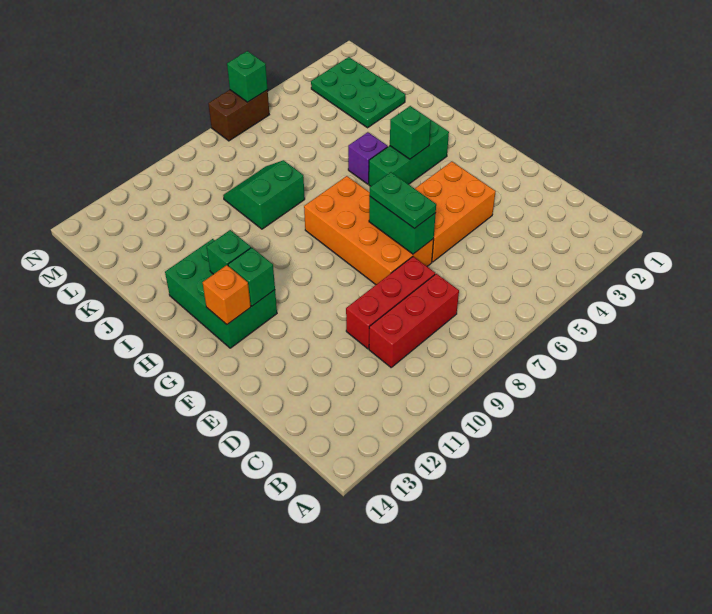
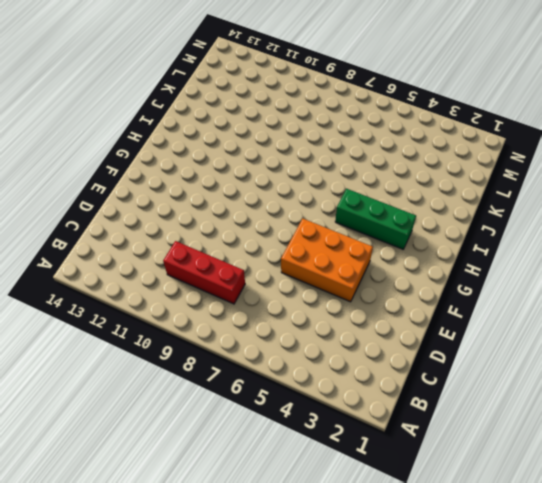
none -> red brick D8:D10 level 1
none -> orange brick E7:H8 level 1
none -> green brick G12:I13 level 1

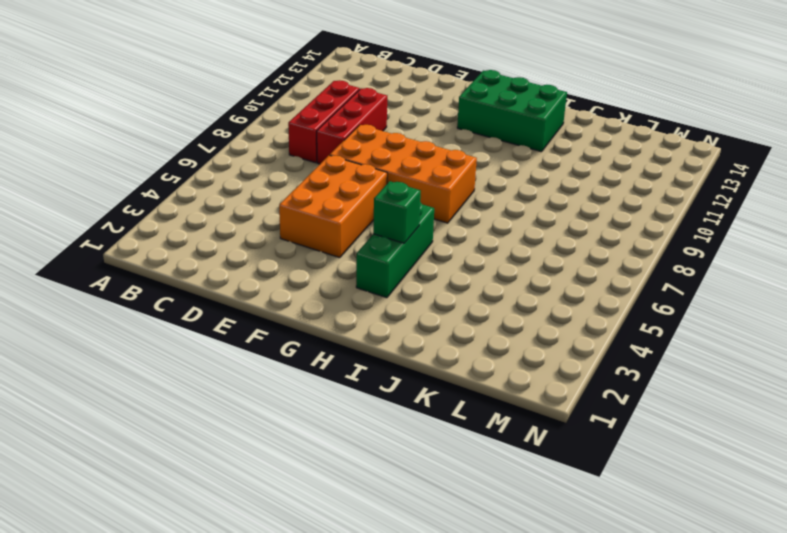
none -> purple brick I5 level 1
none -> green slope J8:K9 level 1 top J
none -> green plate K2:M3 level 1

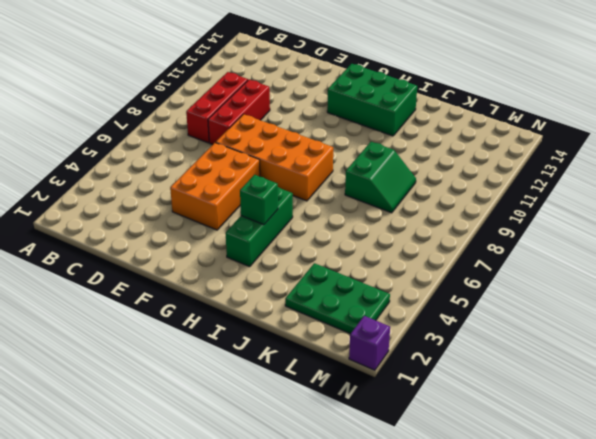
purple brick N1 level 1 -> purple brick I5 level 1
none -> brown brick N6:N7 level 1
none -> green brick E7:F7 level 2
none -> green brick G12 level 2

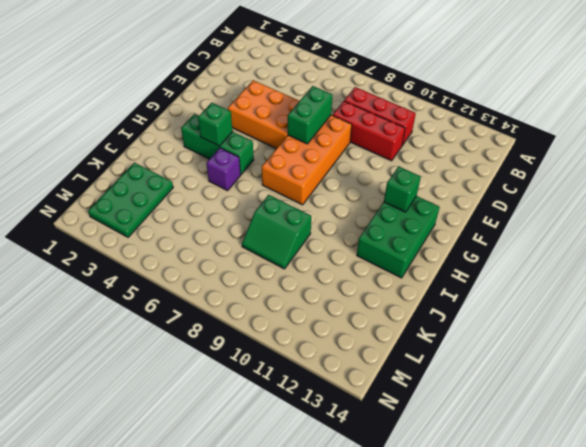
none -> brown brick N6:N7 level 1
none -> orange brick G13 level 2
none -> green brick H12 level 2

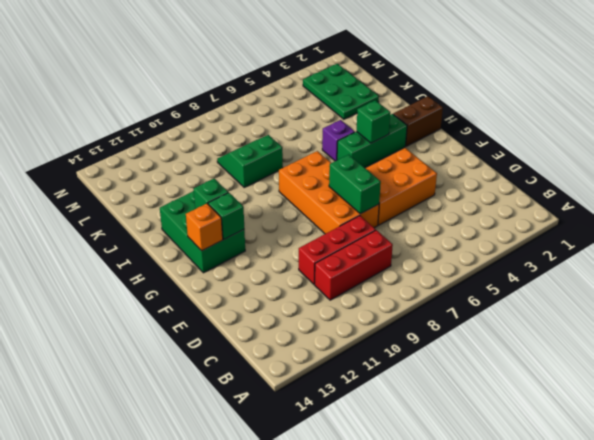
brown brick H1:H2 level 1 -> brown brick N6:N7 level 1
none -> green brick N6 level 2
none -> green plate E7:F7 level 3

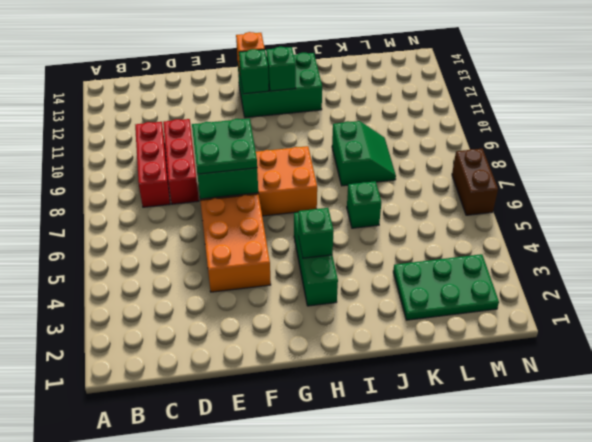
green plate E7:F8 level 3 -> green plate E7:F7 level 3
green brick J6 level 1 -> green brick N6 level 2
none -> purple brick I5 level 1

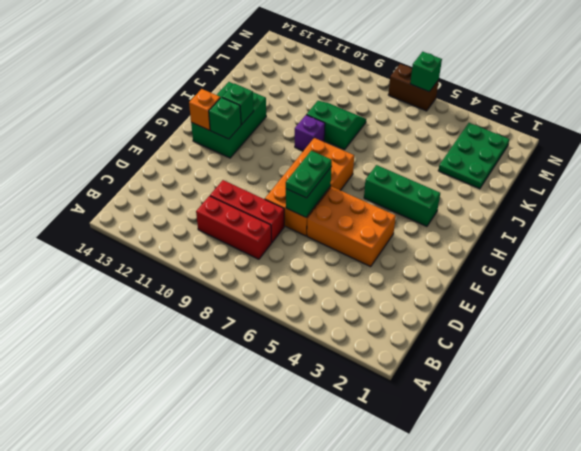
purple brick I9 level 1 -> purple brick I5 level 1
none -> green brick H4 level 2

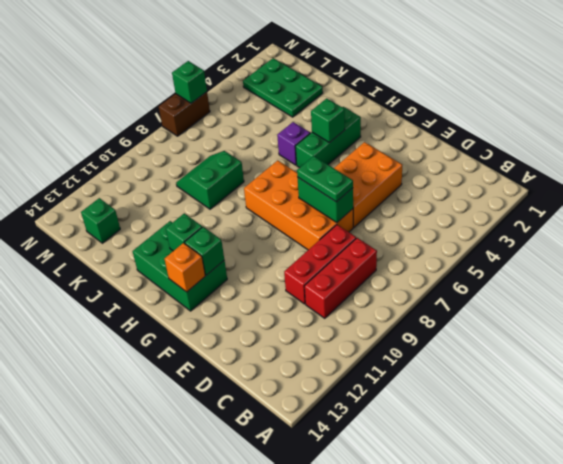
green brick L13 level 1 -> none

